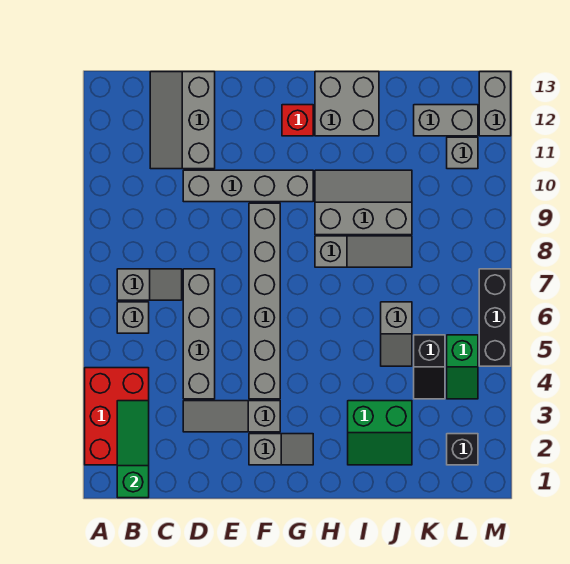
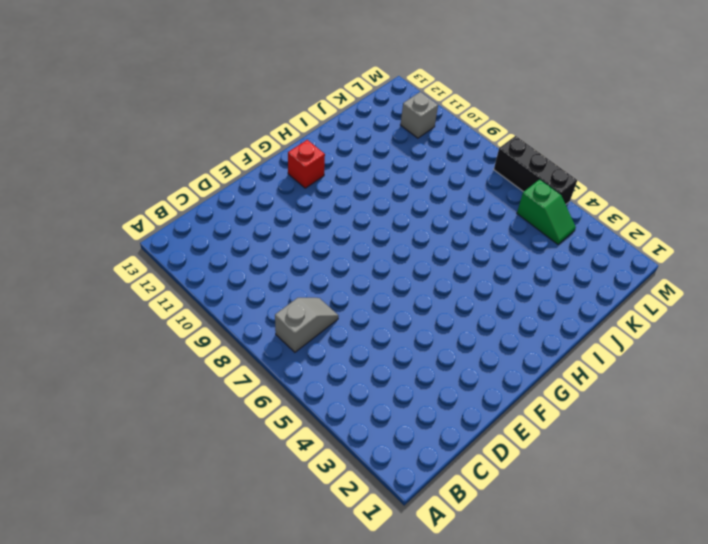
none -> red brick A2:B4 level 1
none -> grey brick B6 level 1
none -> grey slope C11:D13 level 1 top D

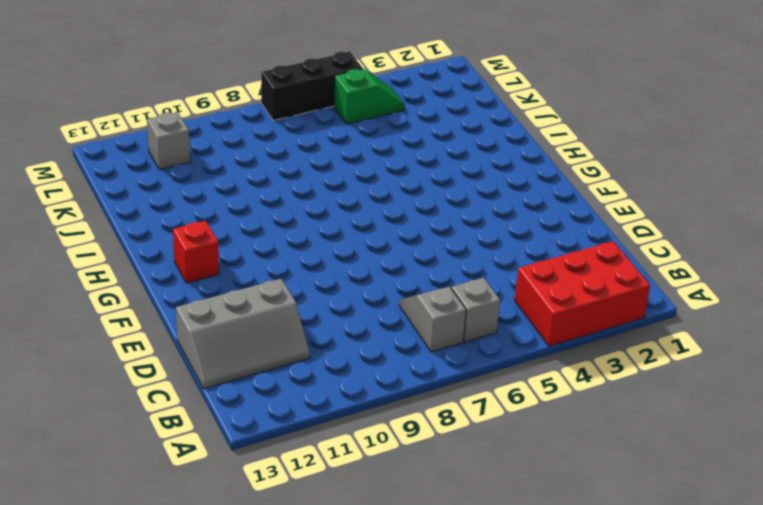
none -> grey slope D3:F3 level 1 top F
none -> grey brick D4:D7 level 1
none -> grey brick D10:G10 level 1

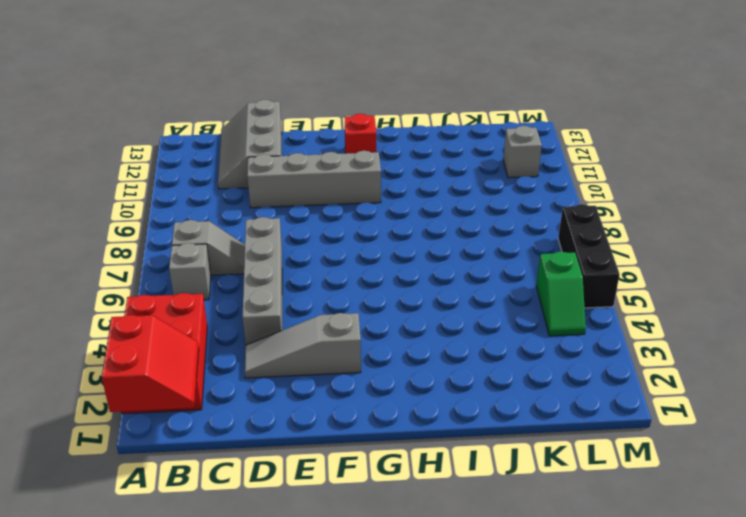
red slope A1:B2 level 2 top A -> green slope B1:B3 level 2 top 1
none -> grey slope F2:G2 level 1 top F
none -> grey brick F4:F9 level 1
none -> grey slope H8:J8 level 1 top H

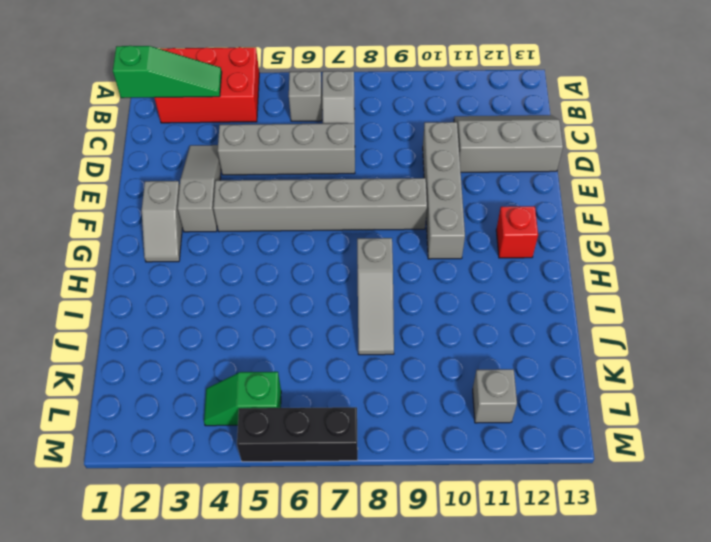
none -> grey slope H9:J10 level 1 top 9
none -> grey brick H12:I13 level 1
none -> green slope I2:J3 level 1 top 3

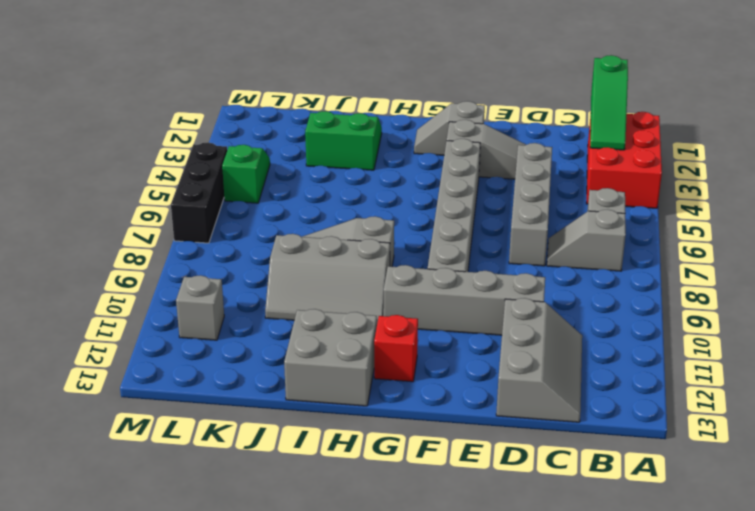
none -> grey slope J5:J6 level 1 top 6
none -> black slope K4:K5 level 1 top 5
none -> grey brick K12:L12 level 1

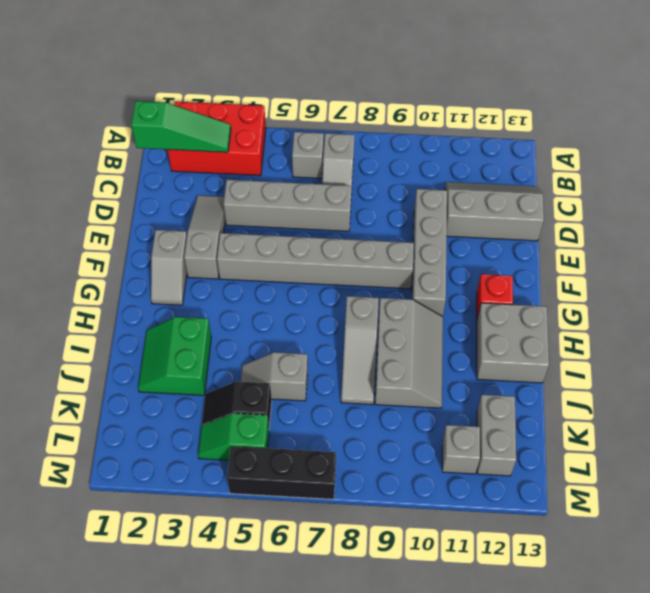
none -> black brick L2 level 1
none -> grey brick M12:M13 level 1

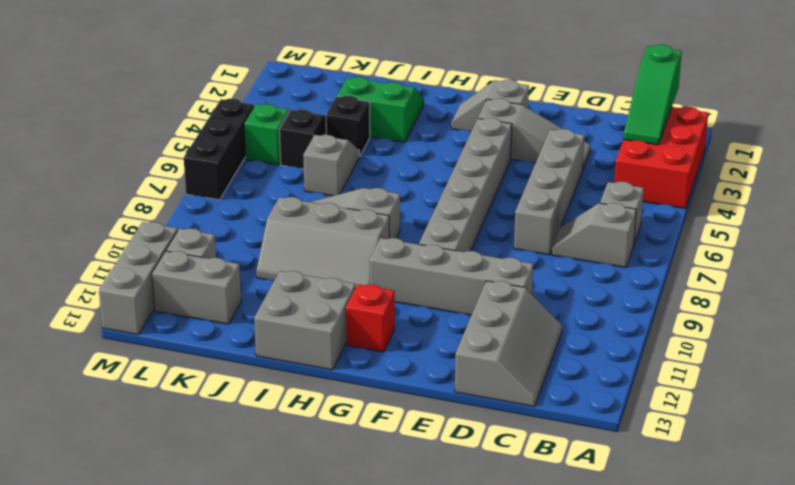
black brick J4 level 1 -> black brick L2 level 1
grey brick M11:M13 level 1 -> grey brick M12:M13 level 1

